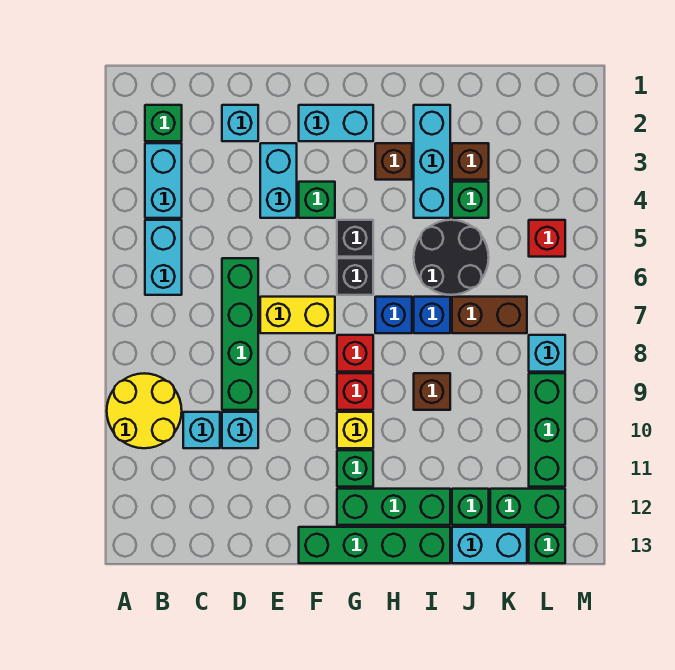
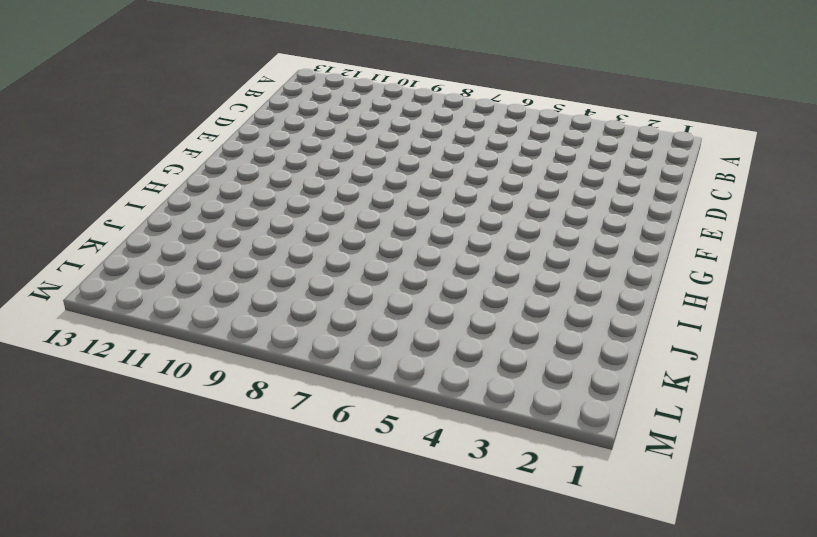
none -> yellow round brick A9:B10 level 1
none -> green brick B2 level 1
none -> cyan brick B3:B4 level 1
none -> cyan brick B5:B6 level 1

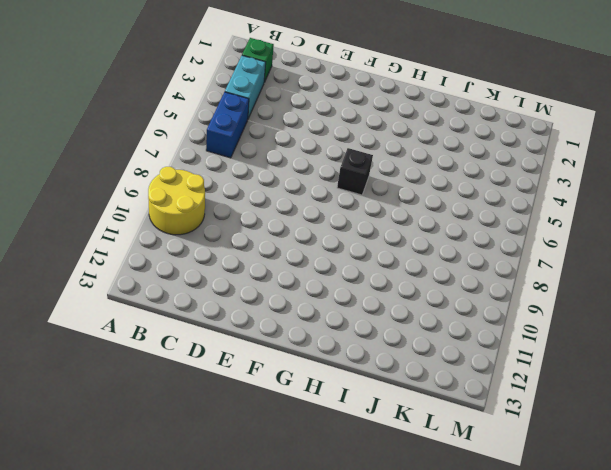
blue brick B5:B6 level 1 -> cyan brick B5:B6 level 1
none -> cyan brick C10 level 1
none -> cyan brick D2 level 1
none -> green brick D6:D9 level 1
none -> cyan brick D10 level 1

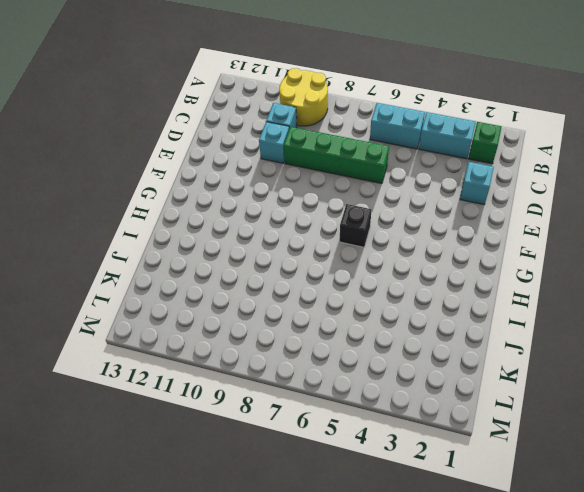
none -> cyan brick E3:E4 level 1
none -> yellow brick E7:F7 level 1
none -> cyan brick F2:G2 level 1
none -> green brick F4 level 1

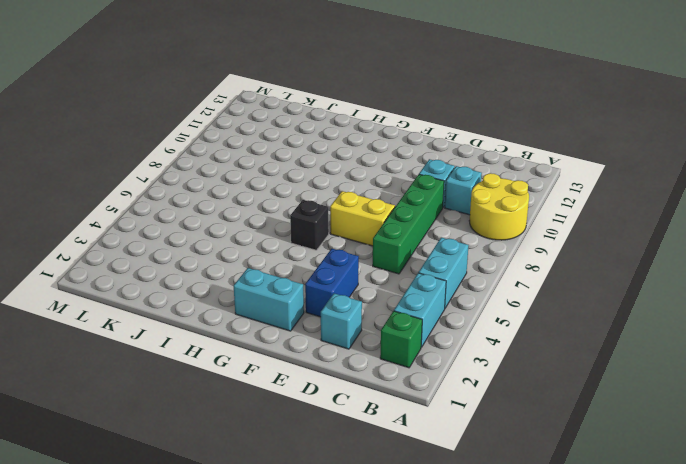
blue brick E3:E4 level 1 -> cyan brick E3:E4 level 1
none -> green brick F4 level 1
none -> green brick F13:I13 level 1
none -> black brick G5 level 1
none -> red brick G8 level 1

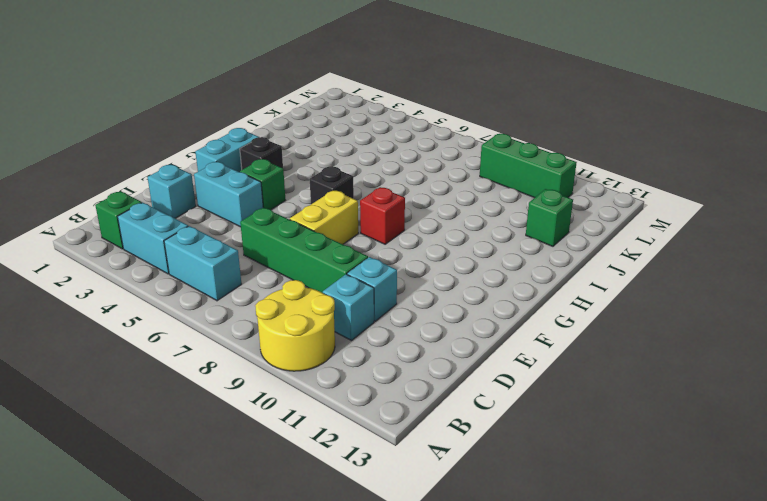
black brick G3 level 1 -> black brick G5 level 1
none -> green brick F13:I13 level 1
none -> red brick G9 level 1
none -> yellow brick G10 level 1
none -> green brick G11 level 1

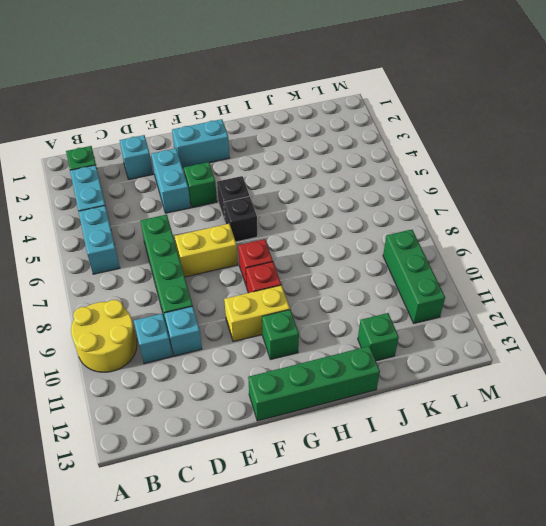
yellow brick F10:G10 level 1 -> yellow brick G10 level 1
none -> green brick G12:I12 level 1
none -> brown brick H3 level 1
none -> blue brick H7 level 1
none -> cyan brick I2:I4 level 1

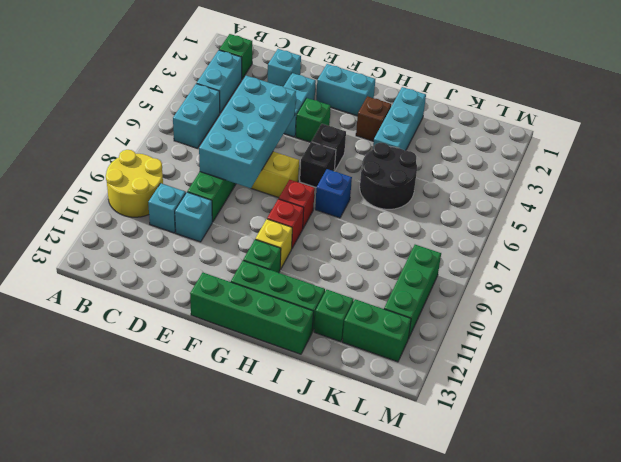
cyan brick D5:E8 level 2 -> none
none -> blue brick I7 level 1
none -> brown brick I9 level 1
none -> brown brick J3 level 1
none -> green brick J4 level 1

